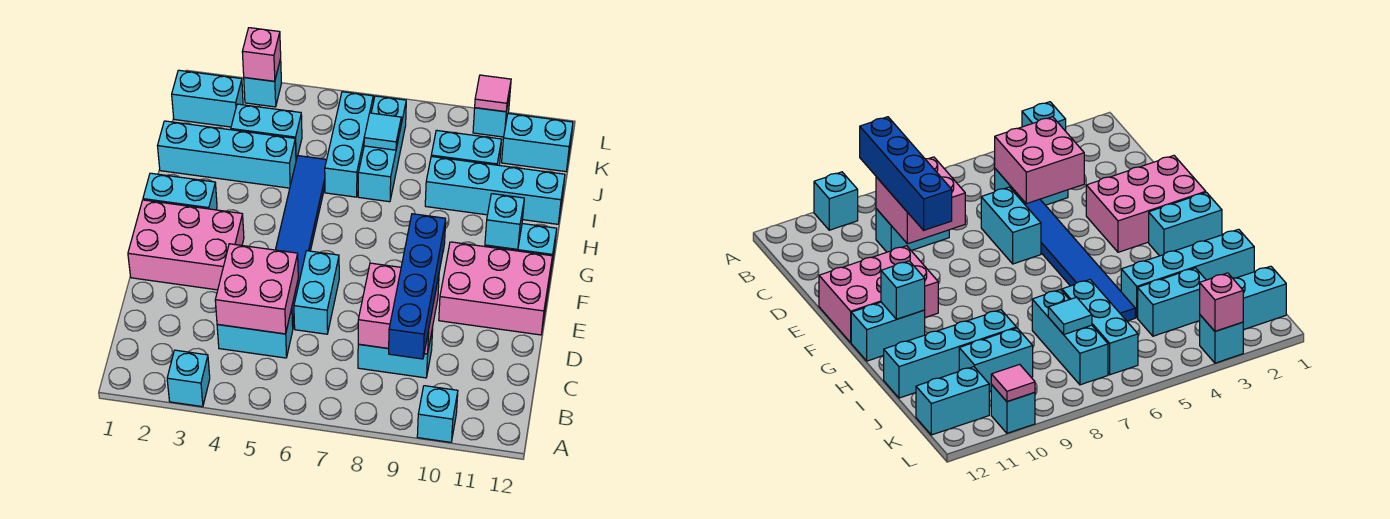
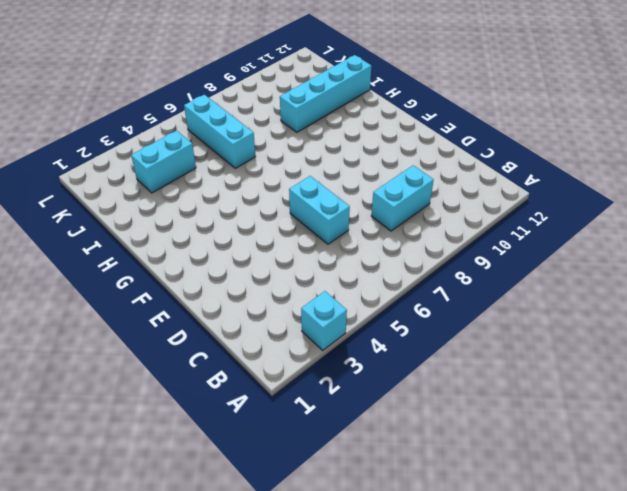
none -> cyan brick A10 level 1
none -> cyan brick C4:C5 level 1
none -> blue tile D5:I5 level 1

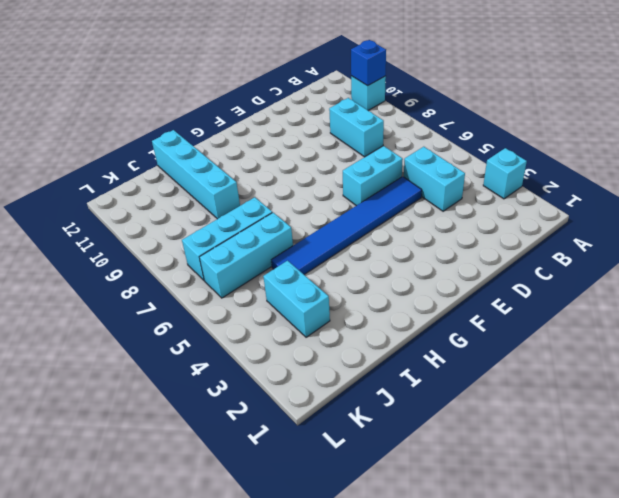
blue brick A10 level 2 -> none
none -> pink brick E1:F3 level 1
none -> pink brick E10:F12 level 1
none -> cyan brick G1:G2 level 1

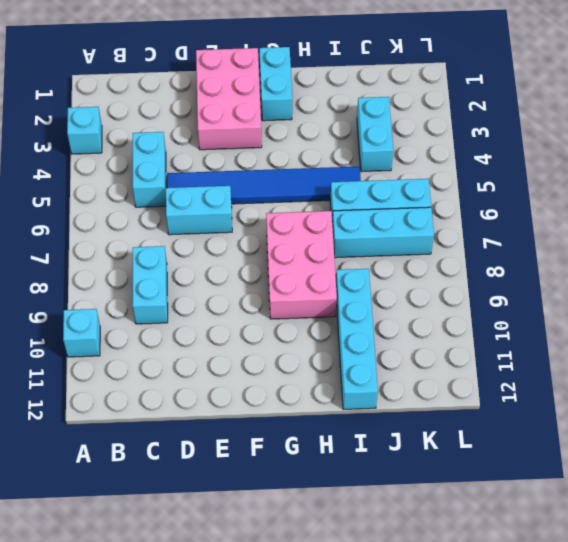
pink brick G7:H9 level 1 -> pink brick E10:F12 level 1
none -> cyan brick G11:G12 level 1
none -> cyan brick I1:I4 level 1
none -> cyan brick J9:J10 level 1

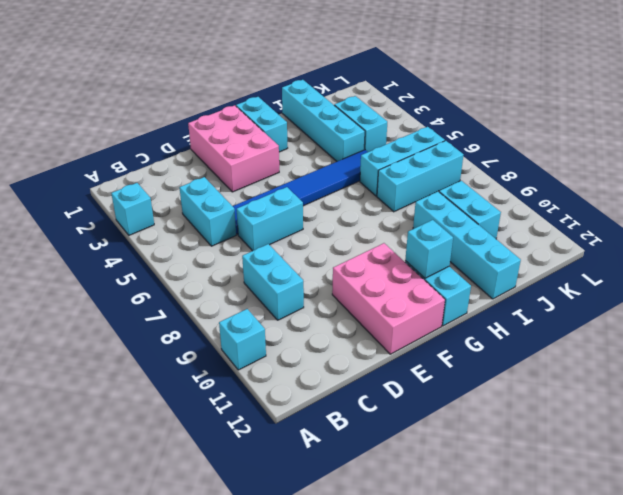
none -> cyan brick K1:K2 level 1
none -> cyan brick K11:K12 level 1
none -> cyan brick L3 level 1

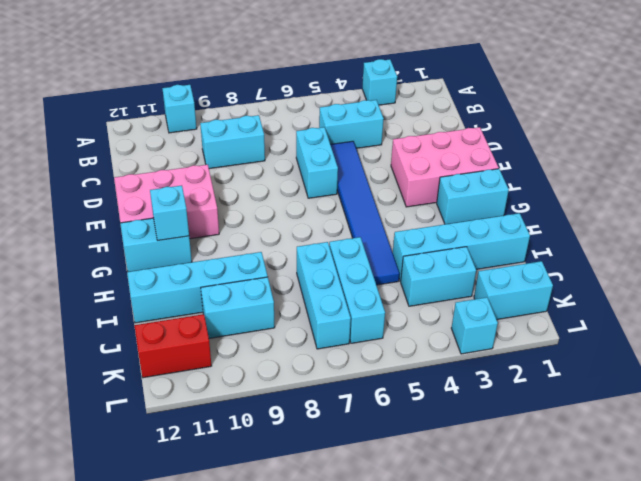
red brick K11:K12 level 1 -> cyan brick K11:K12 level 1
none -> cyan brick L10 level 1
none -> pink brick C4:D5 level 2
none -> pink brick C8:D9 level 2

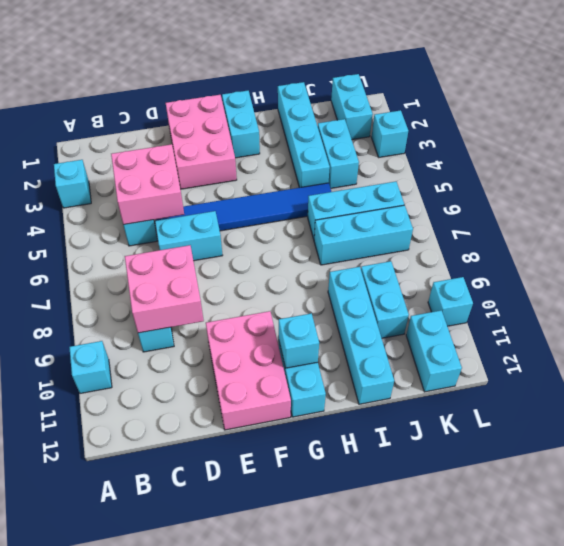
none -> cyan tile J7 level 2
none -> pink brick L3 level 2
none -> pink tile L10 level 2

